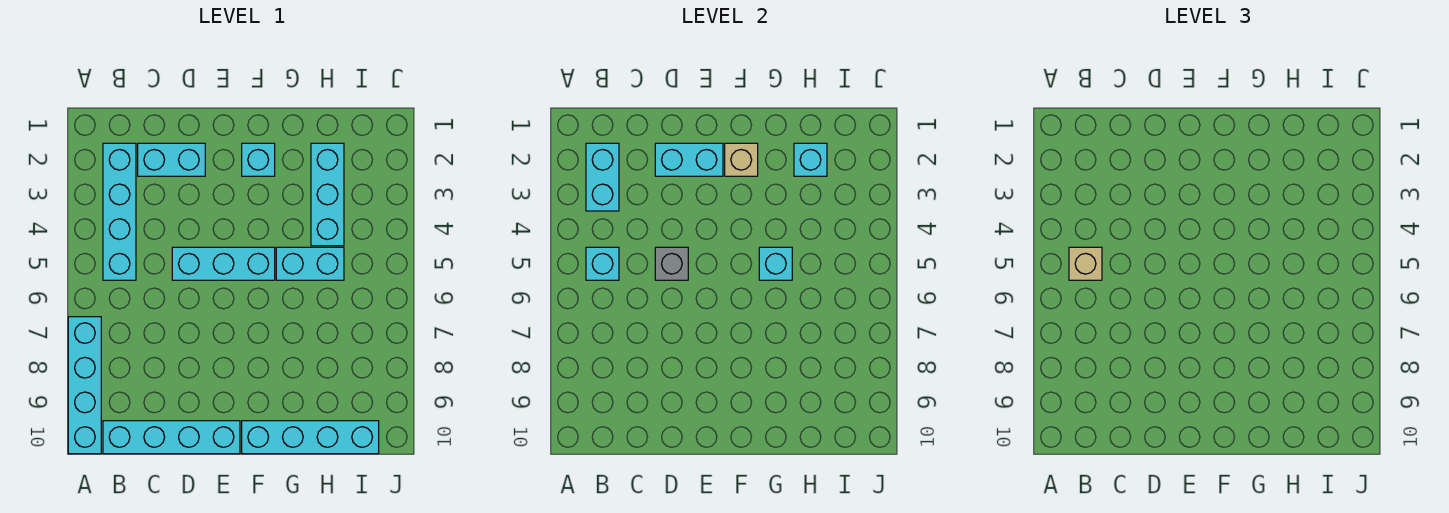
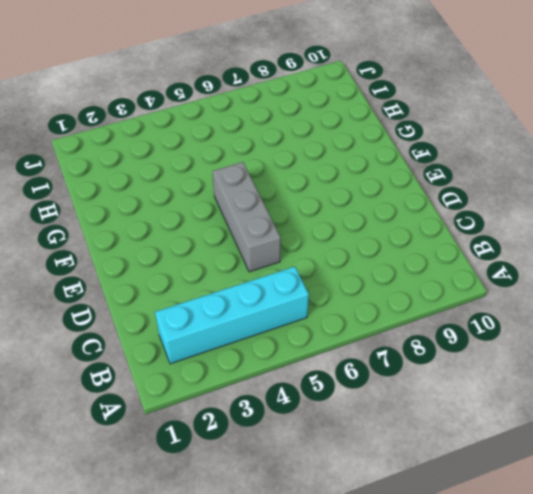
grey brick D5:F5 level 1 -> cyan brick D5:F5 level 1
none -> cyan brick A7:A10 level 1
none -> cyan brick B10:E10 level 1
none -> cyan brick C2:D2 level 1

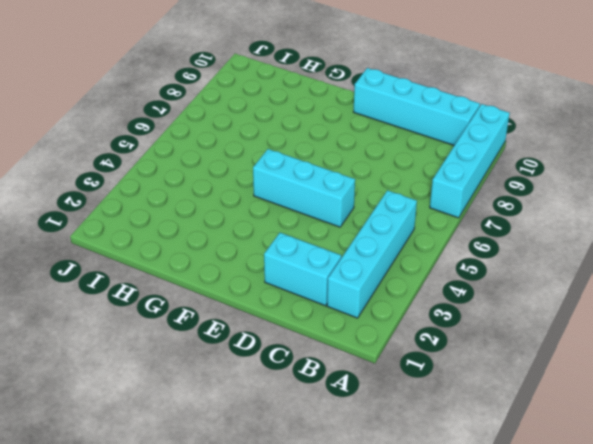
none -> cyan brick F2 level 1
none -> cyan brick F10:I10 level 1
none -> cyan brick G5:H5 level 1

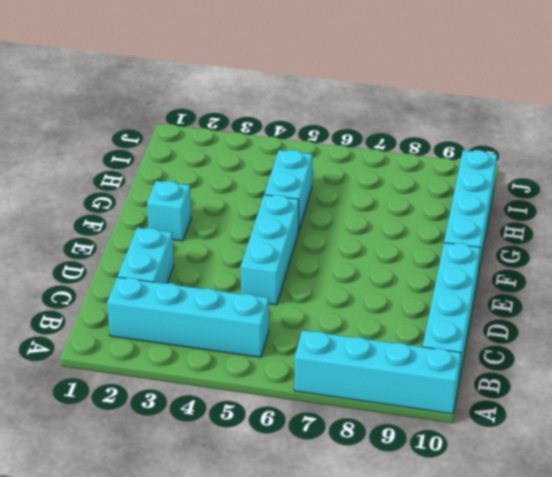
none -> cyan brick H2:H4 level 1
none -> cyan brick B2:B3 level 2
none -> cyan brick B5 level 2

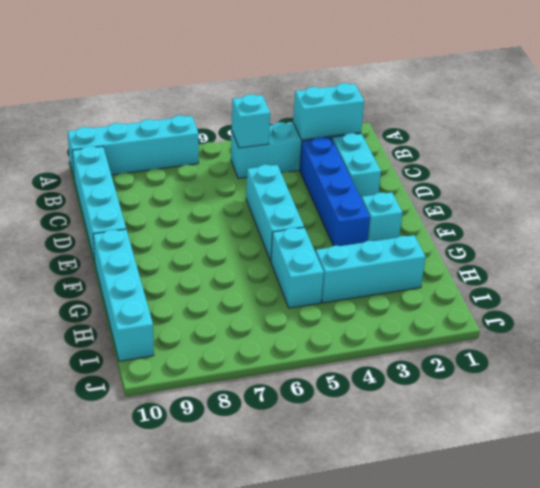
blue brick C3:F3 level 1 -> none
none -> cyan brick D2:E2 level 2
none -> grey brick D5 level 2
none -> tan brick F2 level 2

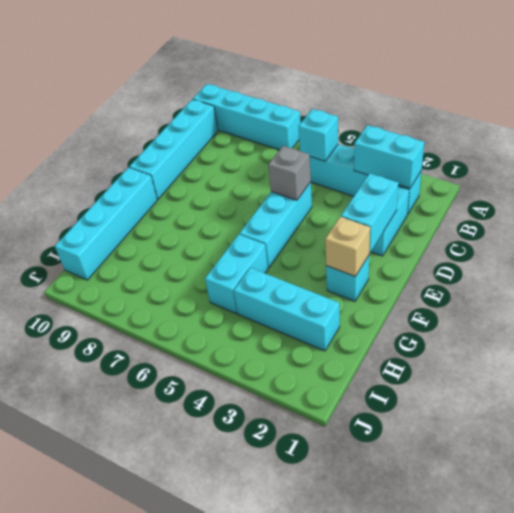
none -> cyan brick G5 level 2
none -> cyan brick H2 level 2
none -> tan brick B5 level 3

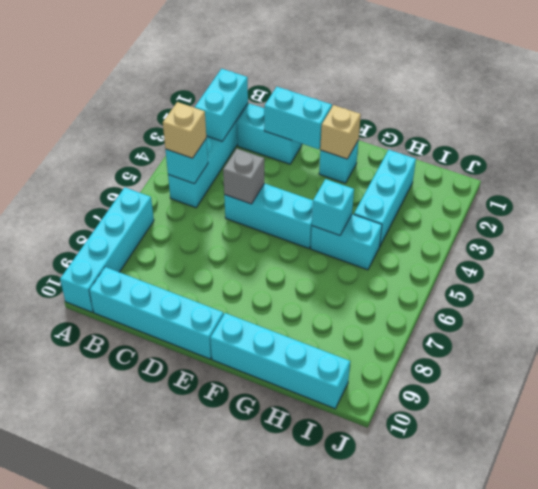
none -> cyan brick H2 level 2

